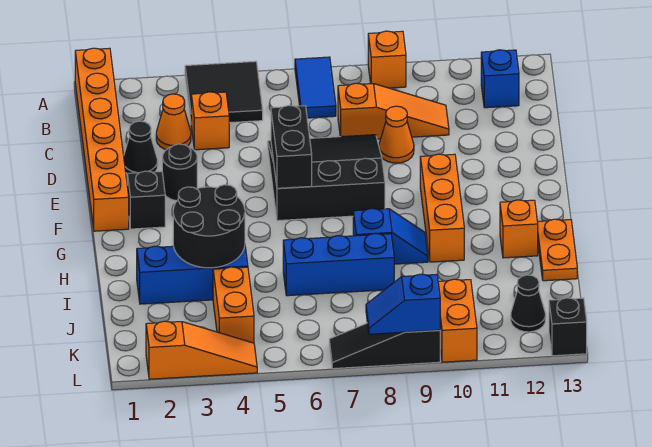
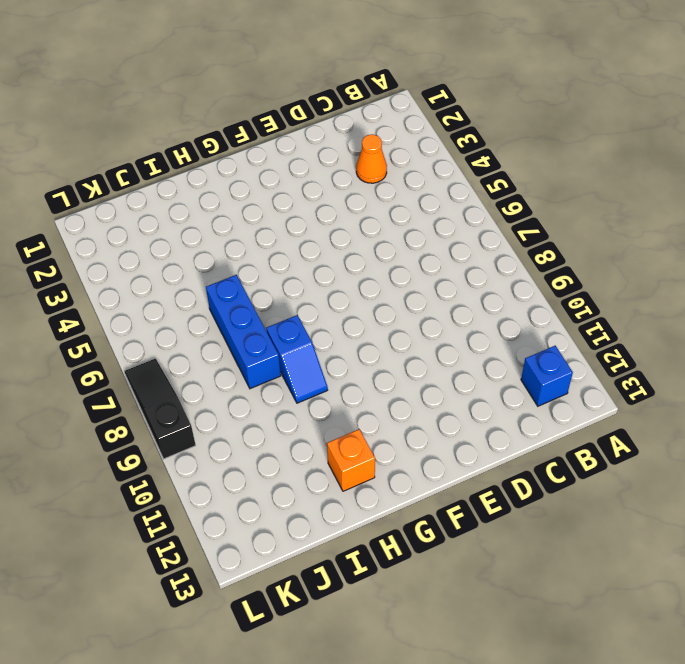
none -> orange brick A1:F1 level 1
none -> black tile A4:B5 level 1
none -> blue tile A7:B7 level 1

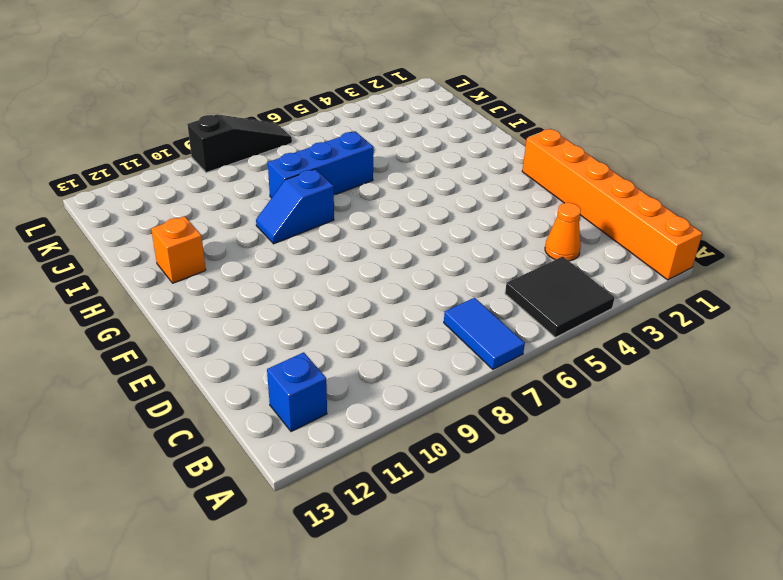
none -> orange brick A9 level 1
none -> orange brick C4 level 1
none -> orange slope C8:C10 level 1 top 8

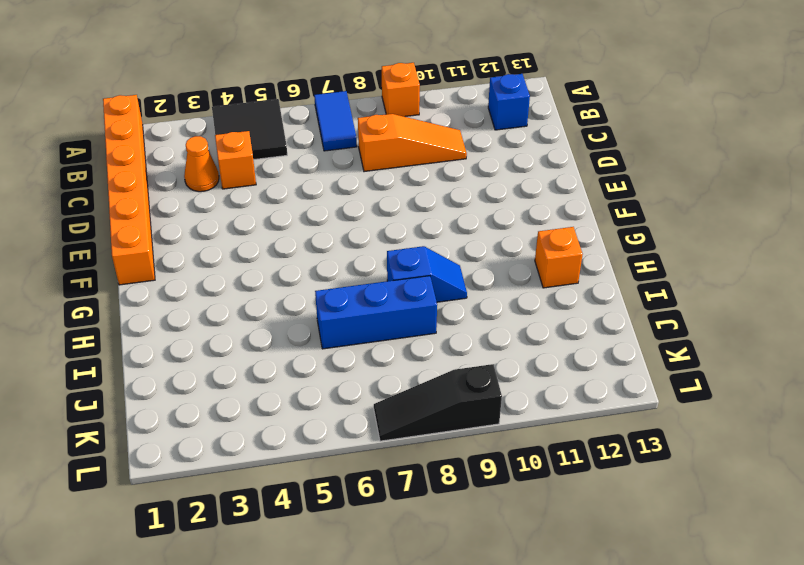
none -> black cone D2 level 1
none -> black slope D6:F8 level 1 top F
none -> orange cone D9 level 1

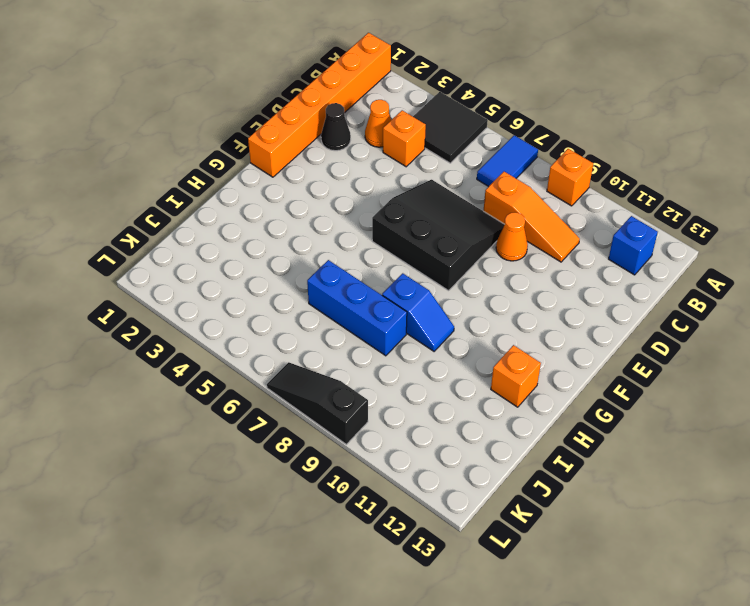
none -> black round brick E3 level 1
none -> black brick F2 level 1
none -> orange brick F10:H10 level 1

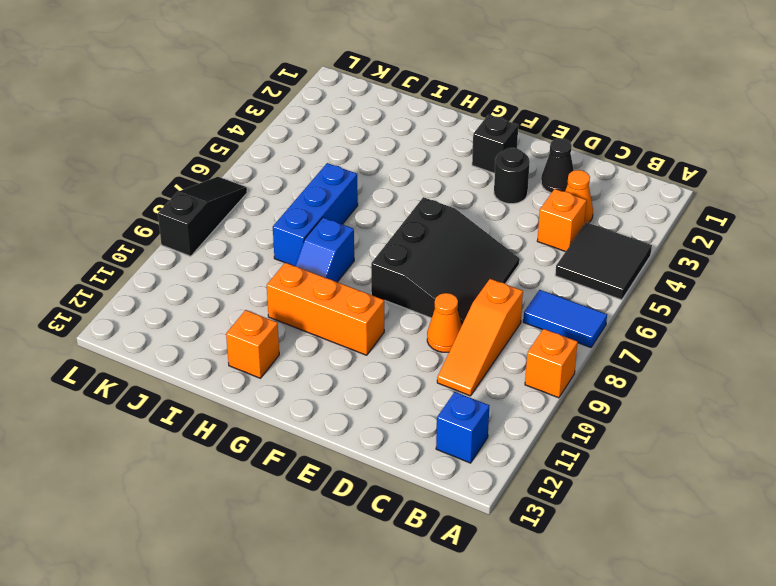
none -> orange brick A1:F1 level 1
none -> orange plate H13:I13 level 1
none -> blue brick I2:I4 level 1

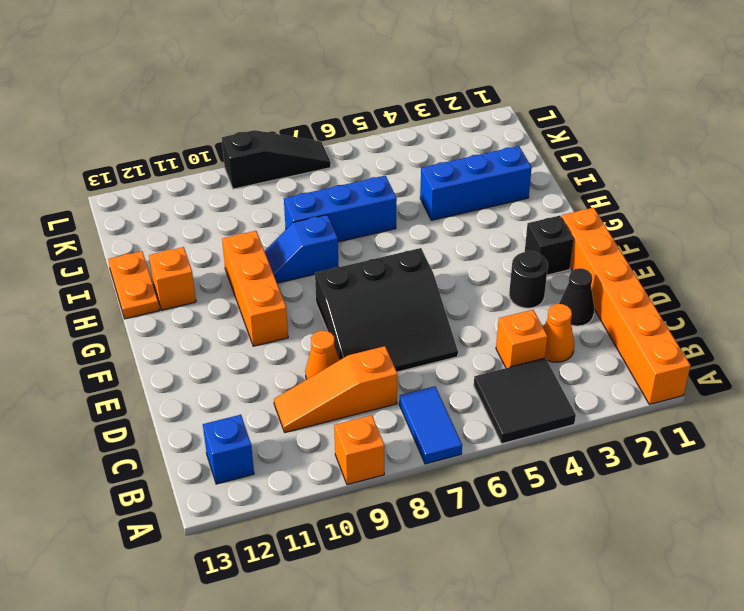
none -> orange brick J4:K4 level 1
none -> orange brick K10:L10 level 1
none -> black cone K12 level 1

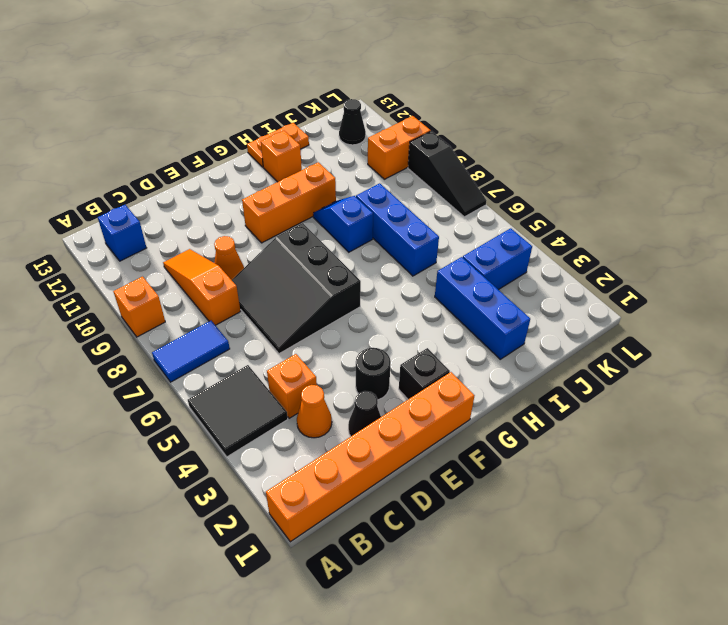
blue brick J4:K4 level 1 -> orange brick J4:K4 level 1
none -> orange slope L2:L4 level 1 top 2
none -> black brick L13 level 1
none -> black brick E6:F6 level 2

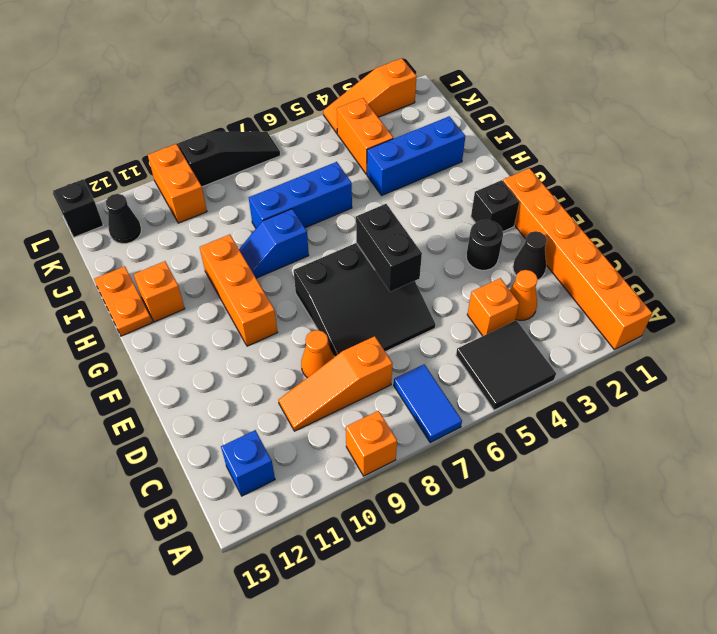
none -> black round brick H3:I4 level 2
none -> blue slope L8:L9 level 2 top 9

